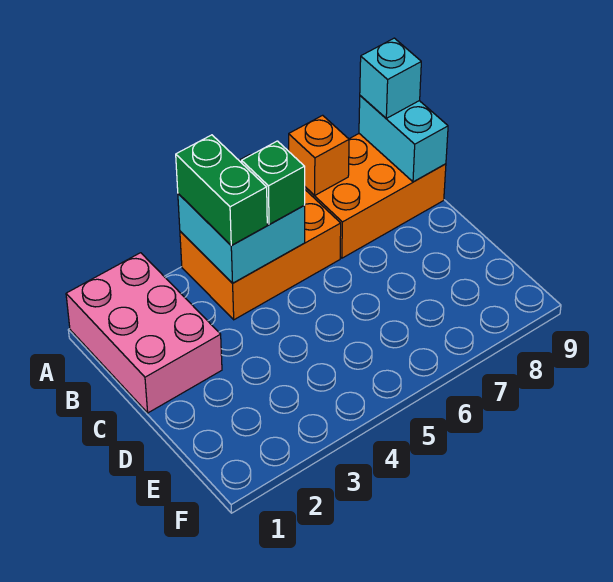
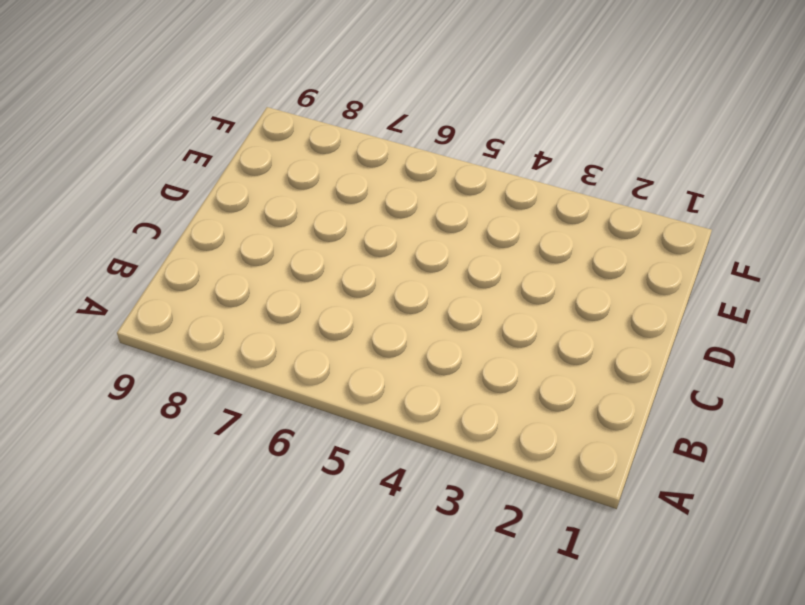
none -> pink brick A1:C2 level 1
none -> orange brick A4:B6 level 1

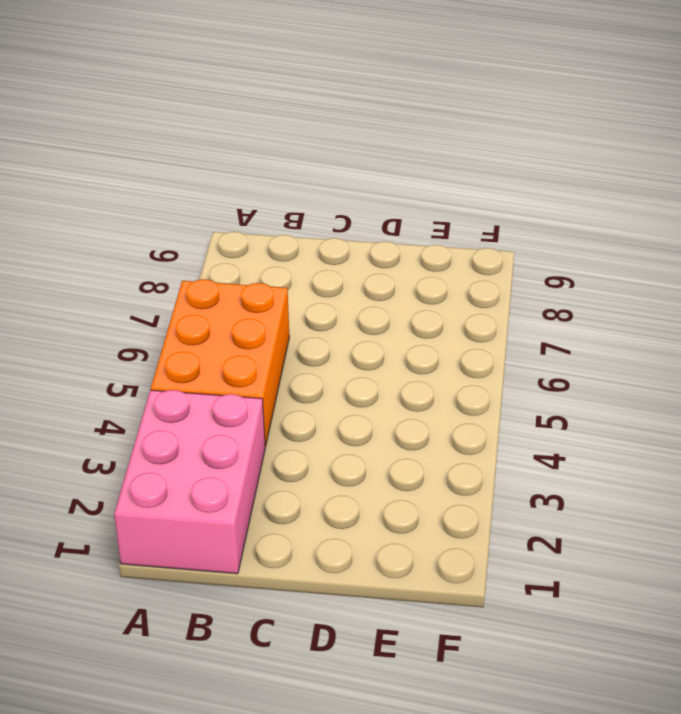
pink brick A1:B3 level 1 -> pink brick A1:C2 level 1
none -> orange brick A7:B9 level 1
none -> cyan brick A4:B5 level 2

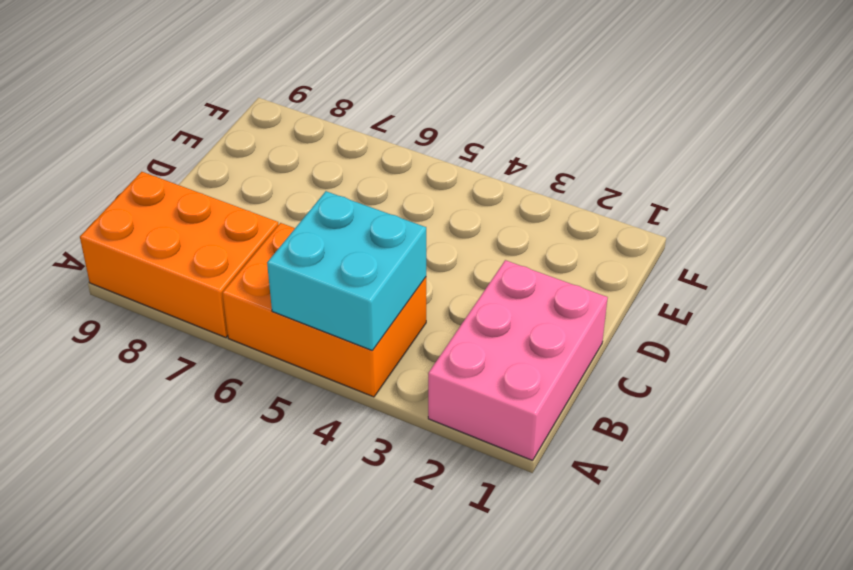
none -> orange brick A7 level 2
none -> cyan brick A9:B9 level 2

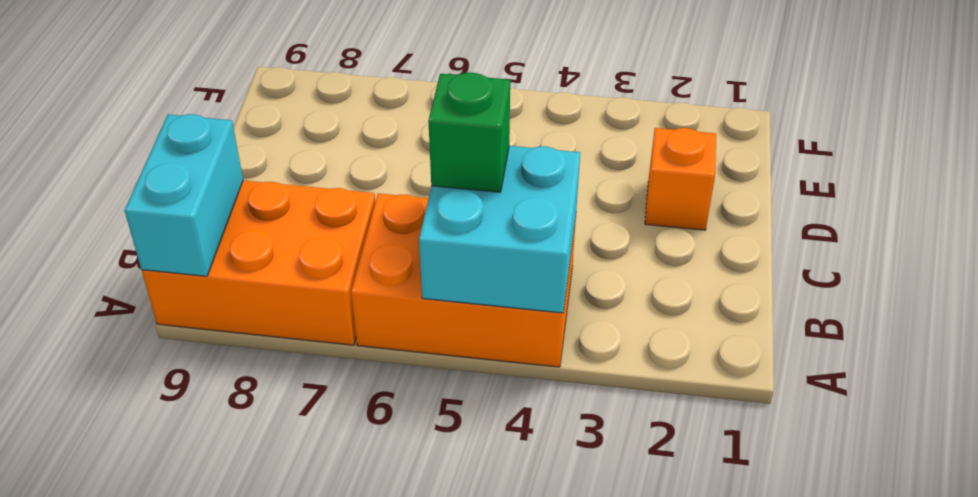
orange brick D2 level 1 -> orange brick A7 level 2
none -> pink brick A1:C2 level 1
none -> green brick A4:B4 level 3

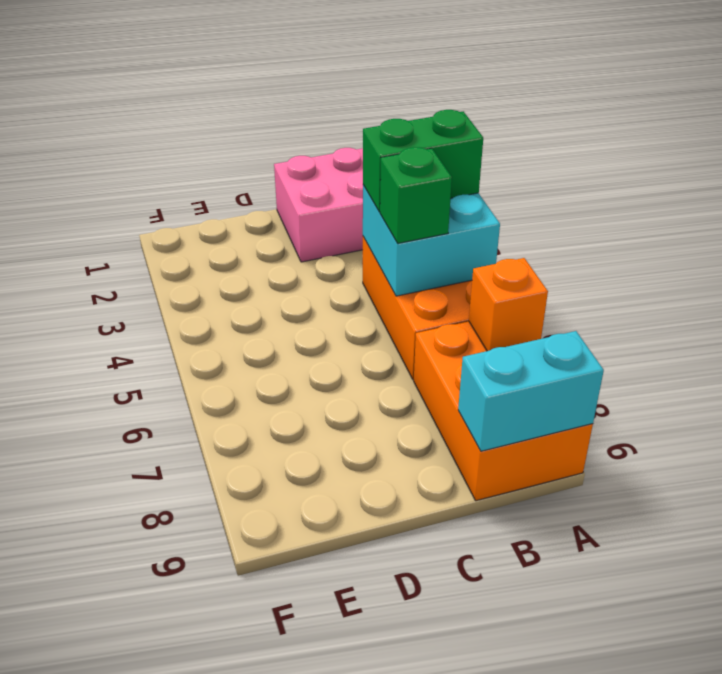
none -> cyan brick A9 level 3

